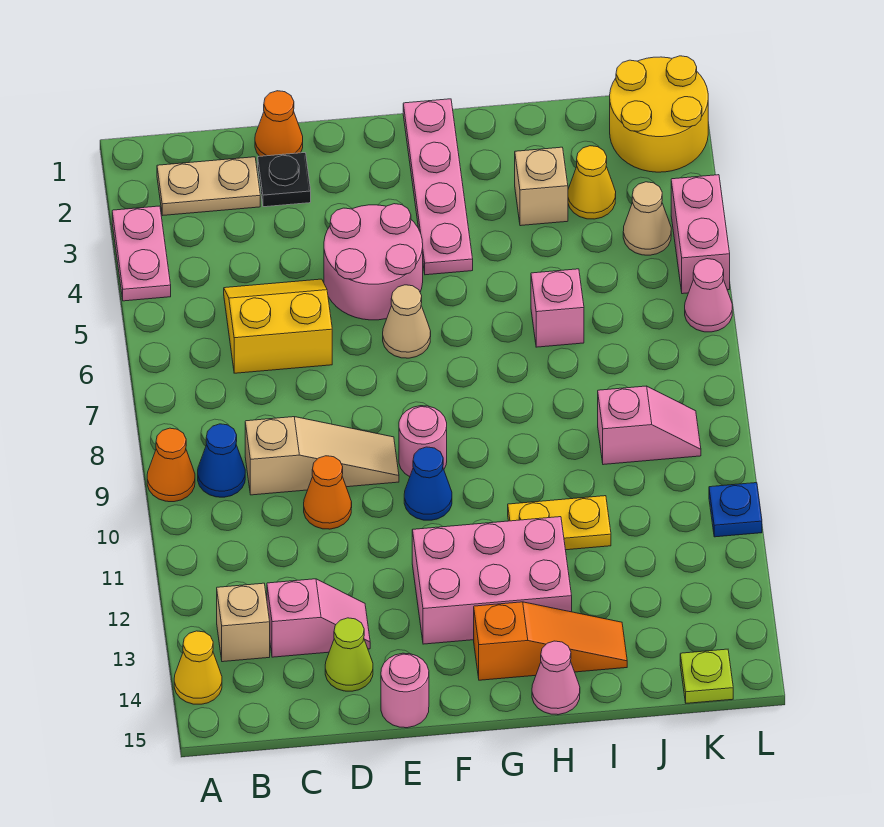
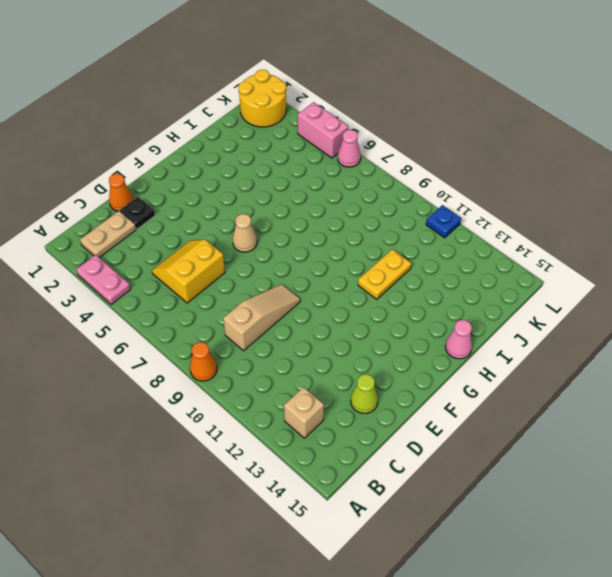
none -> yellow cone A14 level 1
none -> blue cone B9 level 1
none -> pink slope C13:D13 level 1 top C
none -> orange cone D10 level 1

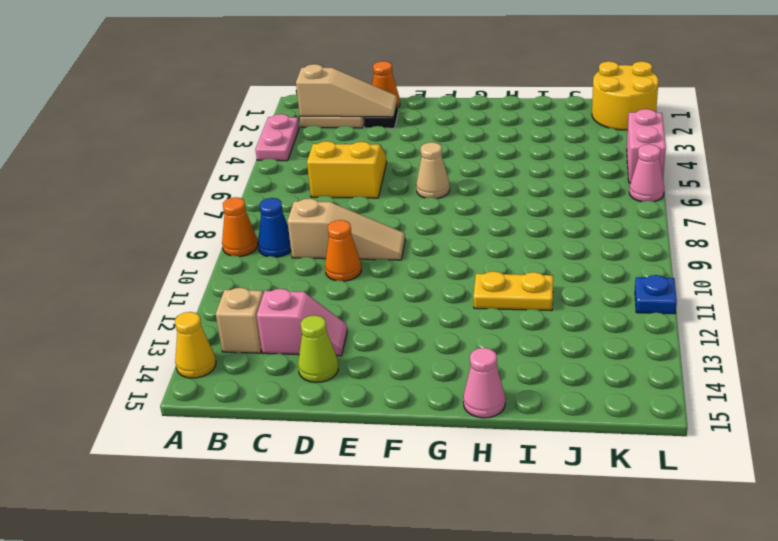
tan slope B2:D2 level 2 top B -> none
none -> pink round brick E4:F5 level 1
none -> pink round brick E15 level 1
none -> pink round brick F9 level 1
none -> blue cone F10 level 1

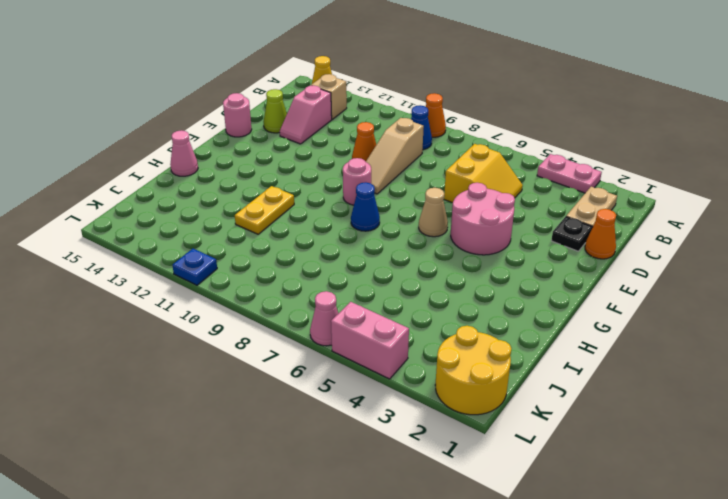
blue cone G8 level 1 -> blue cone F10 level 1
none -> pink brick F12:H13 level 1
none -> pink plate G1:G4 level 1
none -> orange slope G14:I14 level 1 top G
none -> tan brick I3 level 1

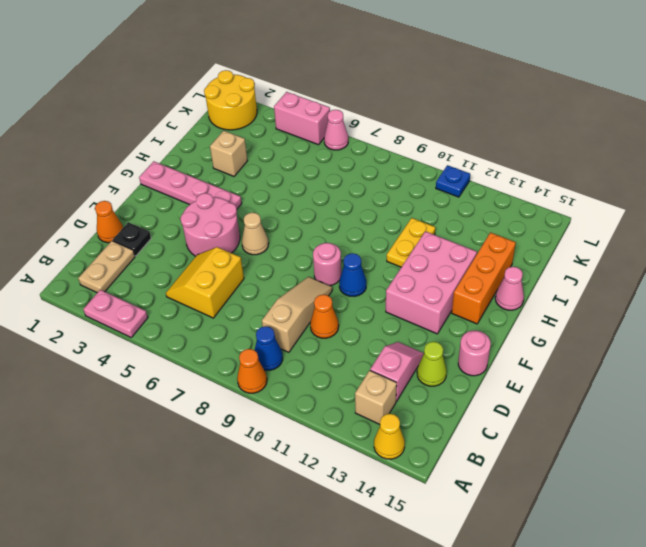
orange brick G14:I14 level 1 -> orange slope G14:I14 level 1 top G
none -> pink brick I6 level 1
none -> yellow cone J3 level 1
none -> pink slope J9:K9 level 1 top J
none -> tan cone K4 level 1

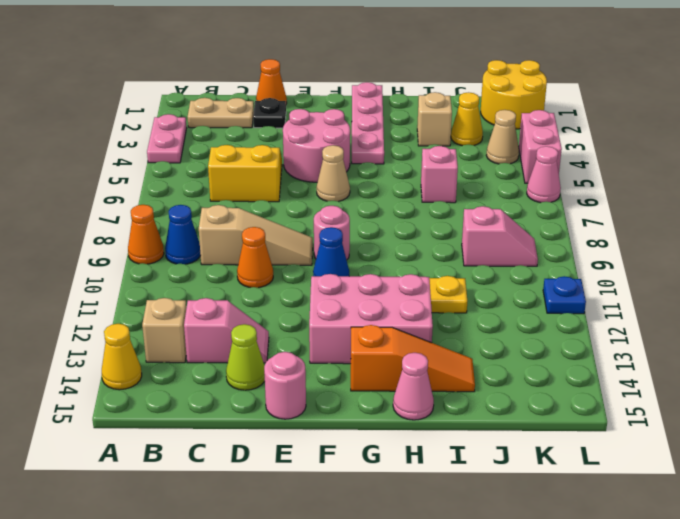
none -> lime plate K15 level 1

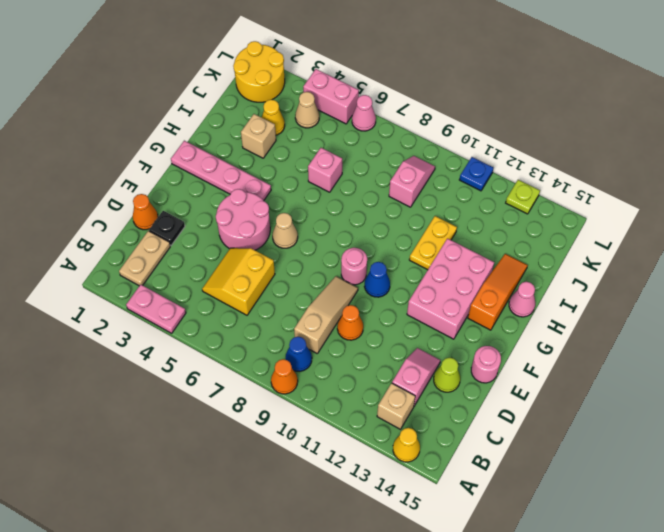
lime plate L13 level 1 -> lime plate K15 level 1

